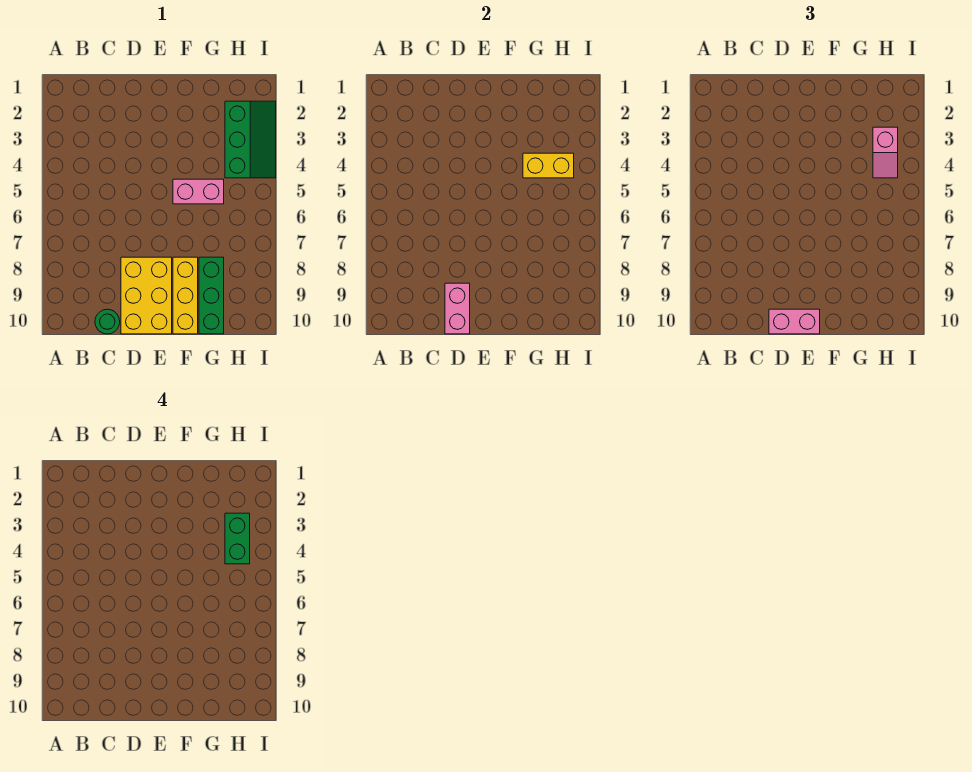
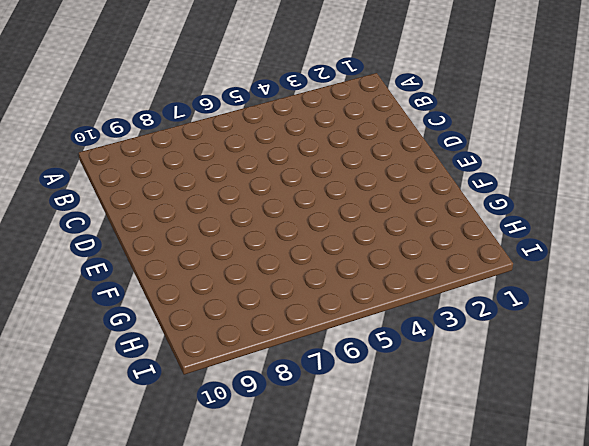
none -> green round brick C10 level 1
none -> yellow brick D8:E10 level 1

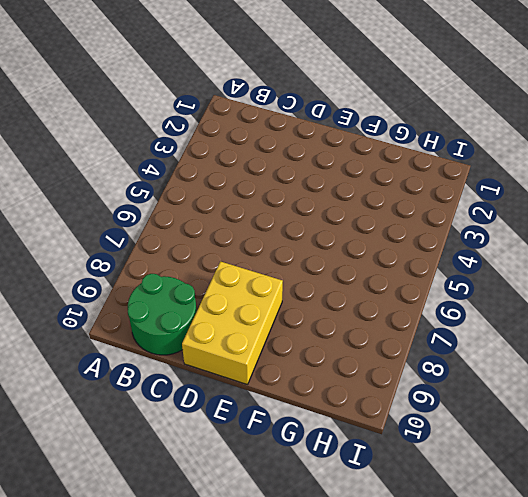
green round brick B9:C10 level 1 -> green round brick C10 level 1
none -> pink brick F5:G5 level 1
none -> yellow brick F8:F10 level 1

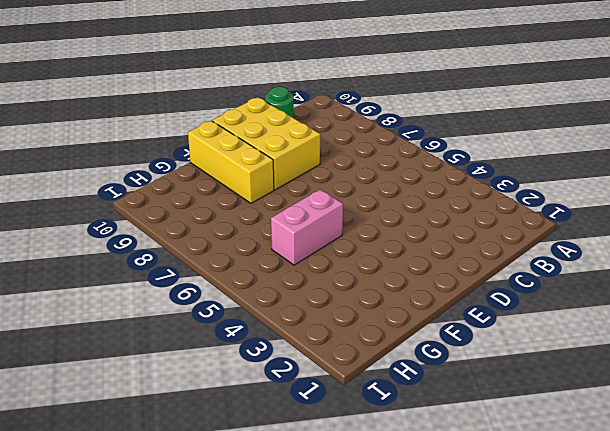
none -> green brick G8:G10 level 1
none -> green slope H2:I4 level 1 top H

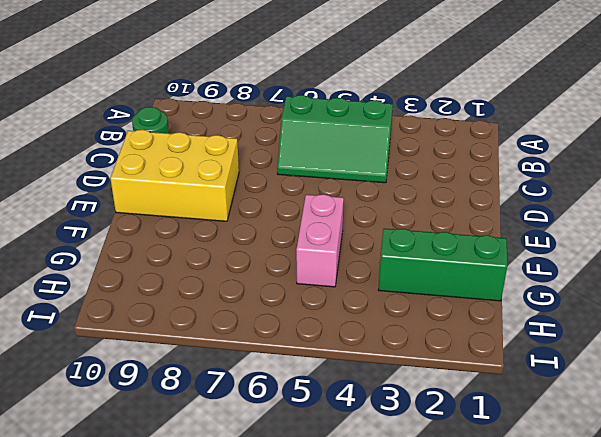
green slope B4:C6 level 1 top B -> green slope H2:I4 level 1 top H
green brick G1:G3 level 1 -> green brick G8:G10 level 1
none -> yellow brick F8:F10 level 1
none -> pink brick D9:D10 level 2

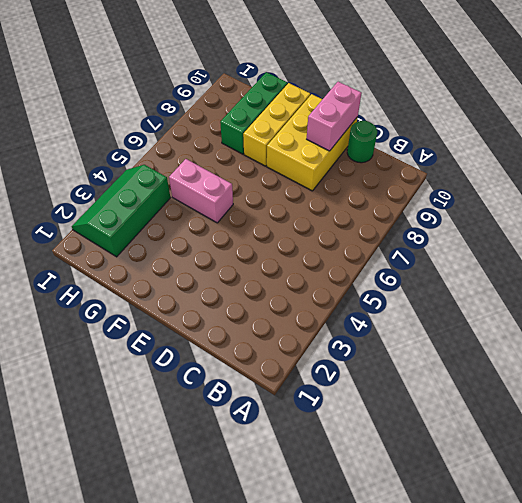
none -> yellow brick G4:H4 level 2
none -> pink brick D10:E10 level 3

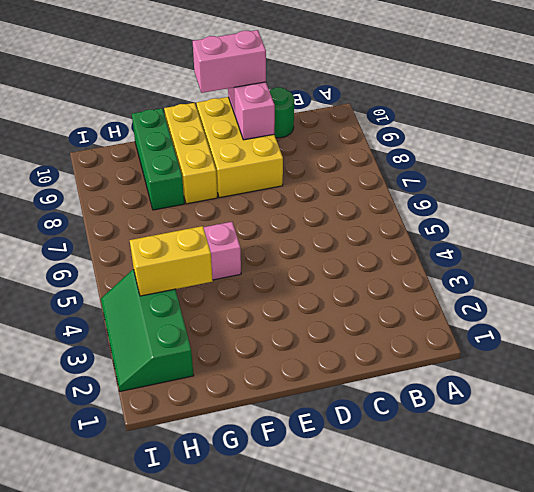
none -> pink slope H3:H4 level 3 top 3
none -> green brick H3:H4 level 4

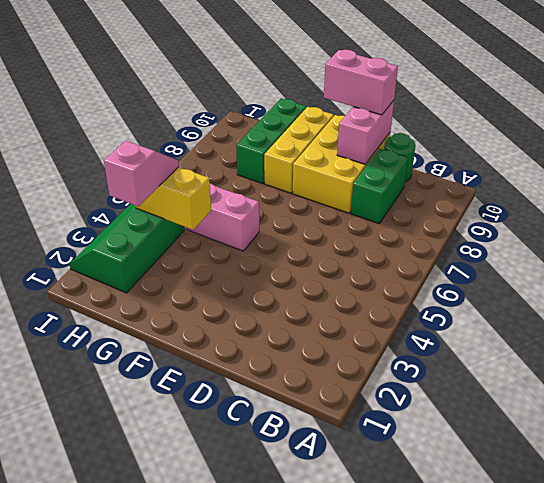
green brick C8:C9 level 1 -> green brick H3:H4 level 4

